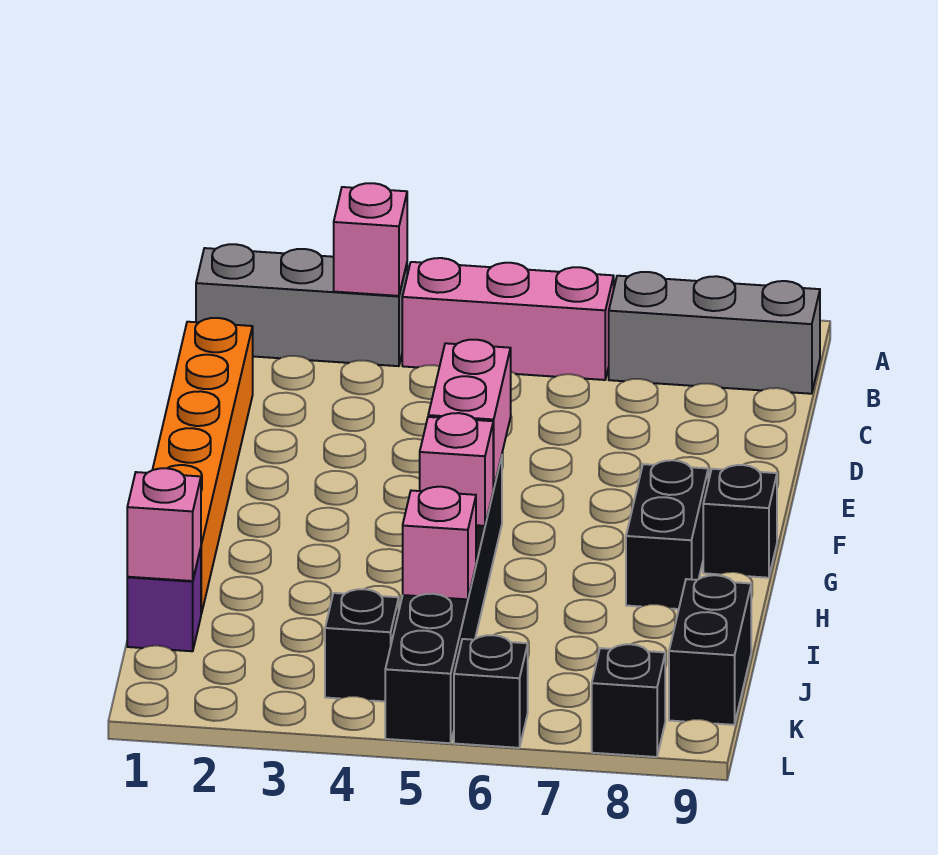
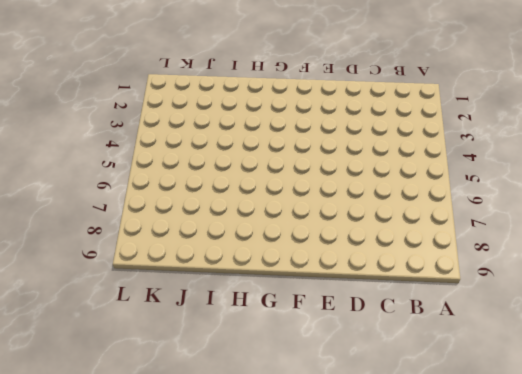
none -> grey brick B1:B3 level 1
none -> pink brick B4:B6 level 1
none -> grey brick B7:B9 level 1

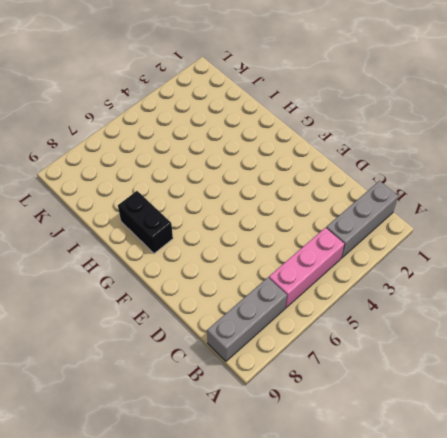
none -> orange brick D1:I1 level 1
none -> black brick G5:L5 level 1
none -> black brick G9 level 1

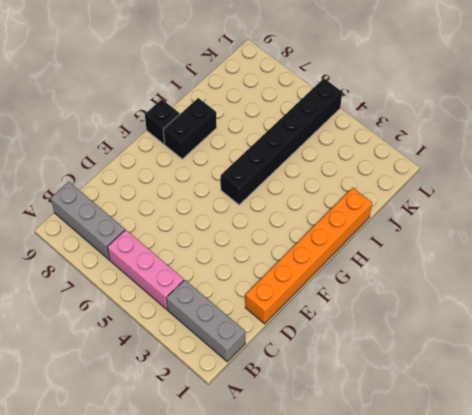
none -> purple brick J1 level 1
none -> black brick J9:K9 level 1
none -> black brick K4 level 1

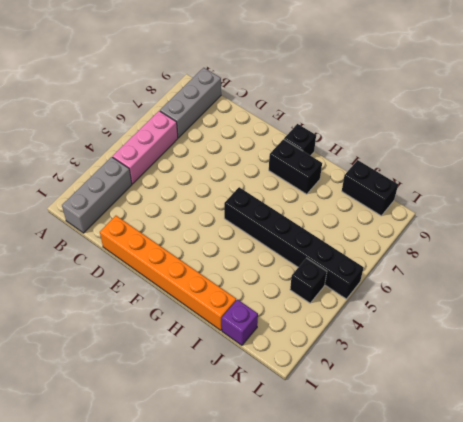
none -> black brick L6 level 1
none -> black brick L8 level 1
none -> pink brick B3 level 2

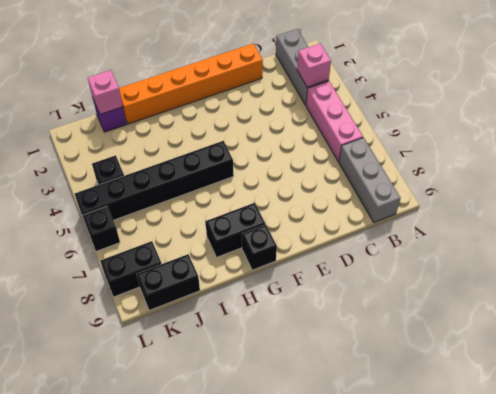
black brick K8:L8 level 1 -> black brick L8 level 1
none -> pink brick F5:G5 level 2
none -> pink brick H5 level 2
none -> pink brick J5 level 2

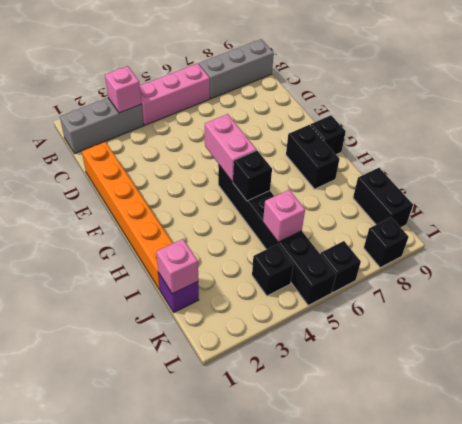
black brick H5 level 2 -> pink brick H5 level 2

